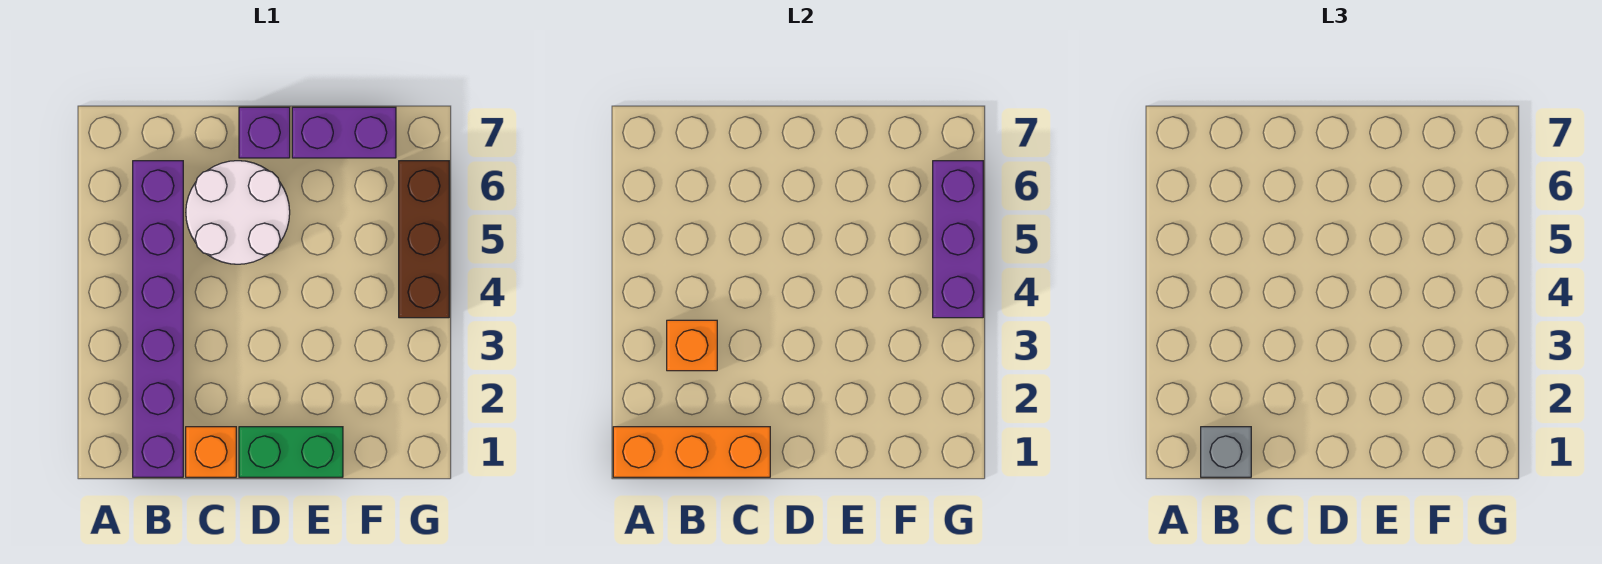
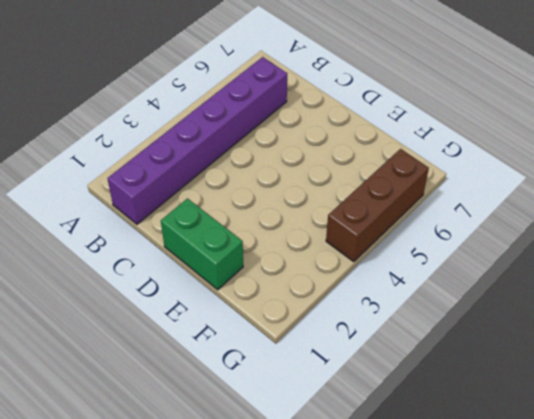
none -> orange brick C1 level 1
none -> white round brick C5:D6 level 1

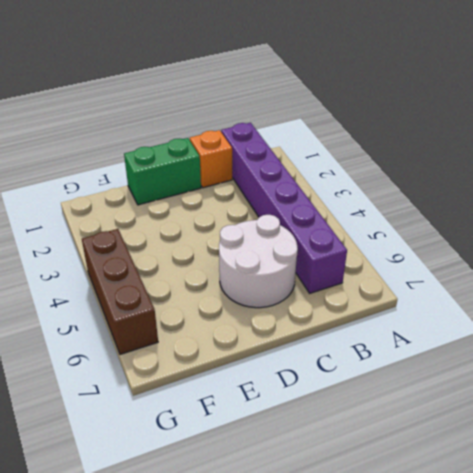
none -> purple brick D7 level 1
none -> purple brick E7:F7 level 1

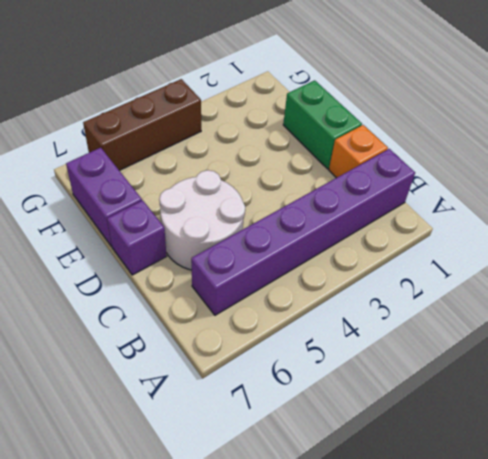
none -> orange brick A1:C1 level 2
none -> orange brick B3 level 2

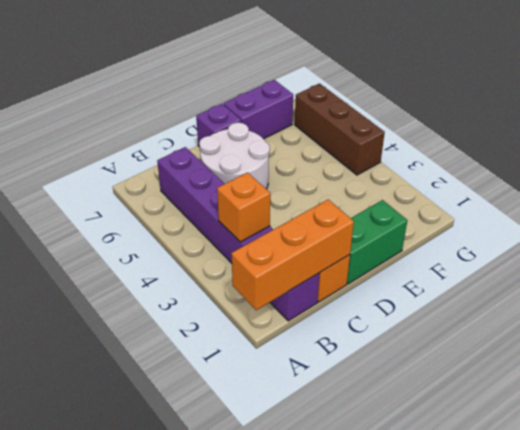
none -> purple brick G4:G6 level 2
none -> grey brick B1 level 3

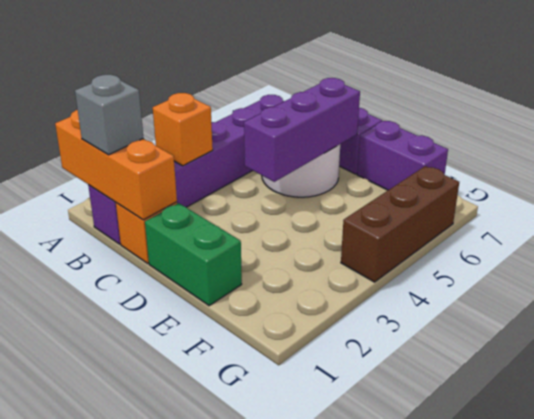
purple brick D4:D6 level 2 -> purple brick G4:G6 level 2

